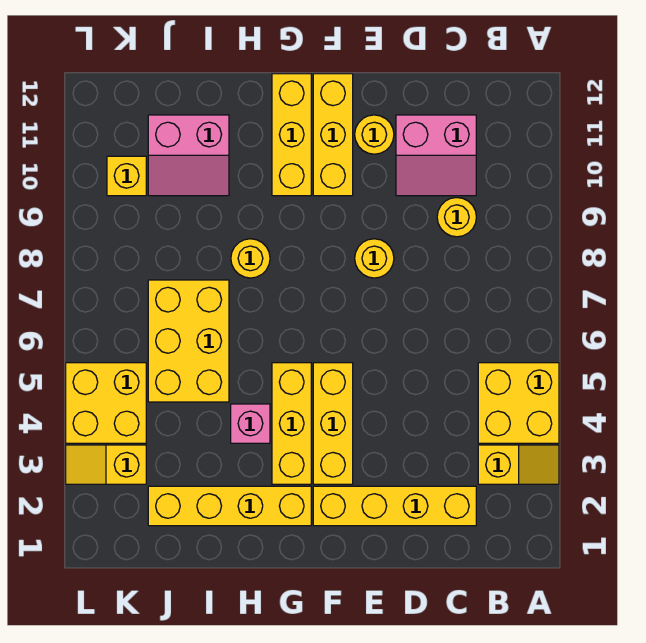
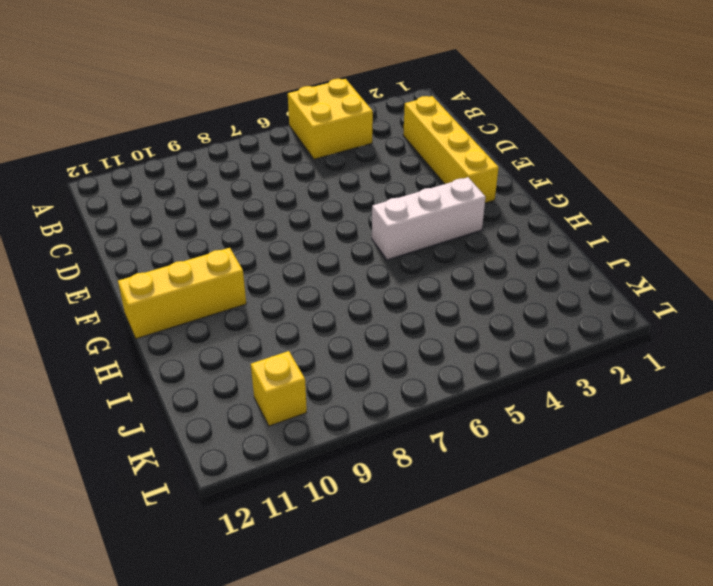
white brick G3:G5 level 1 -> yellow brick G3:G5 level 1
none -> yellow slope A3:B3 level 1 top B
none -> yellow round brick C9 level 1
none -> pink slope C10:D11 level 1 top 11

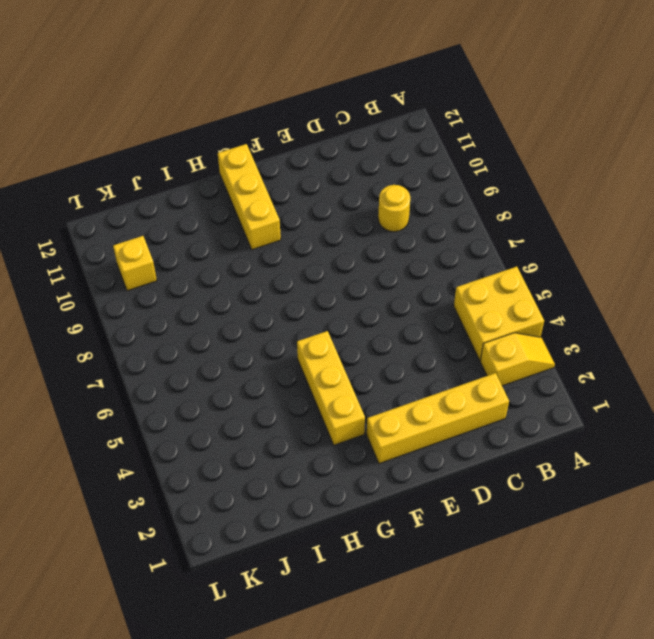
none -> pink slope C10:D11 level 1 top 11
none -> yellow round brick E8 level 1
none -> yellow round brick E11 level 1

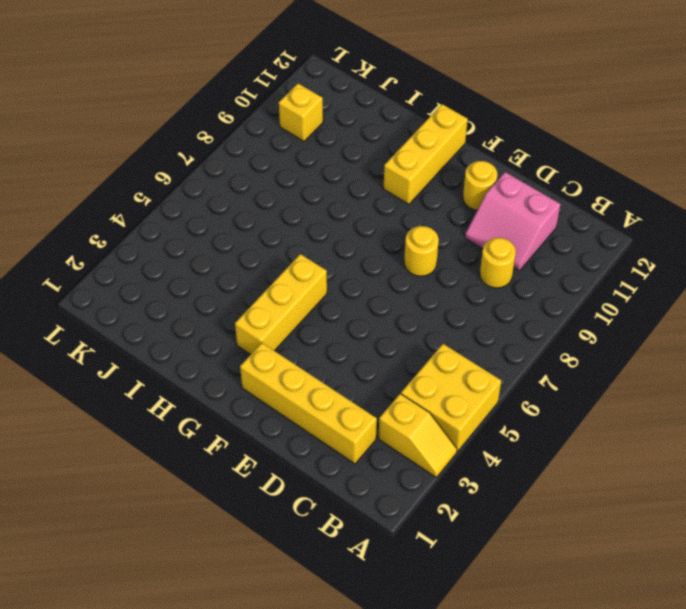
none -> yellow brick F3:F5 level 1
none -> yellow brick F10:F12 level 1
none -> yellow brick G2:J2 level 1

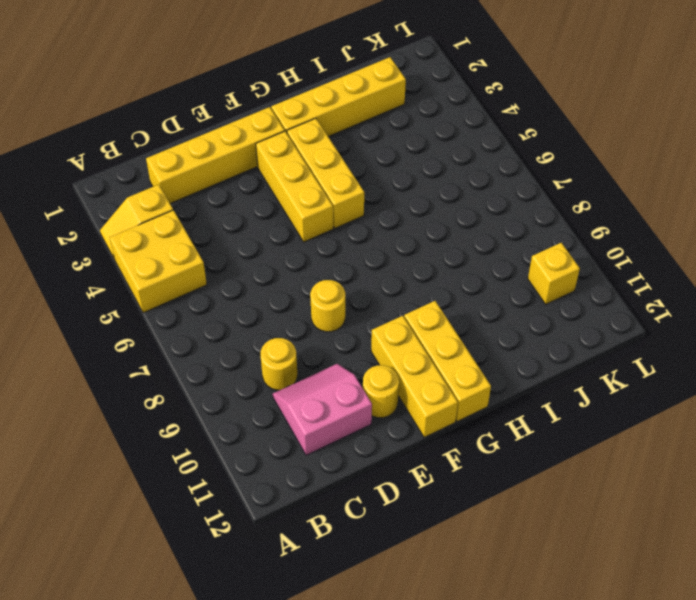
none -> pink brick H4 level 1
none -> yellow round brick H8 level 1
none -> yellow brick I5:J7 level 1

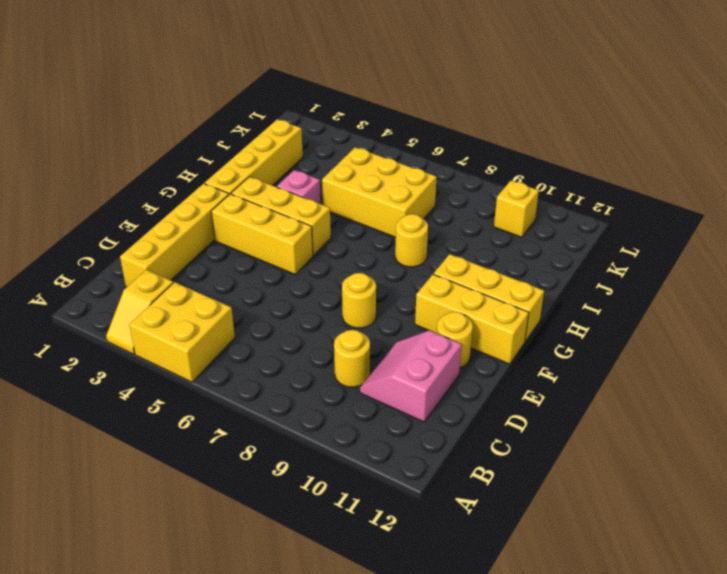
none -> pink slope I10:J11 level 1 top 11
none -> yellow slope K3:L3 level 1 top K
none -> yellow brick K4:L5 level 1

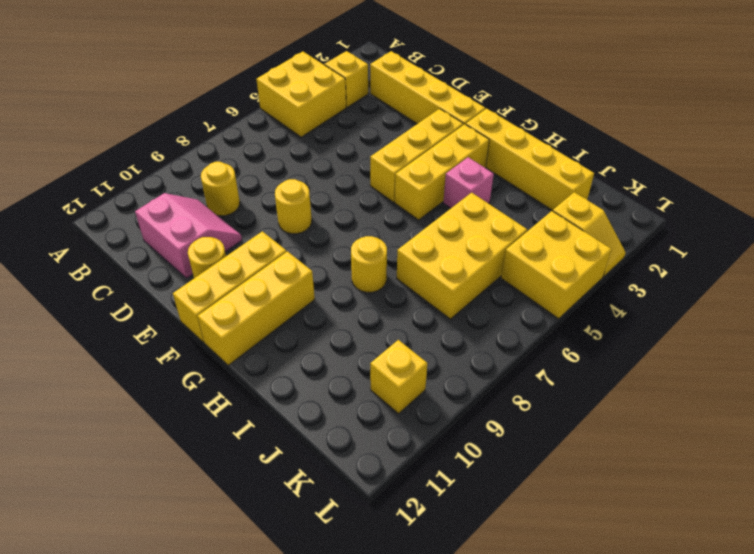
none -> pink slope I10:J11 level 1 top 11

